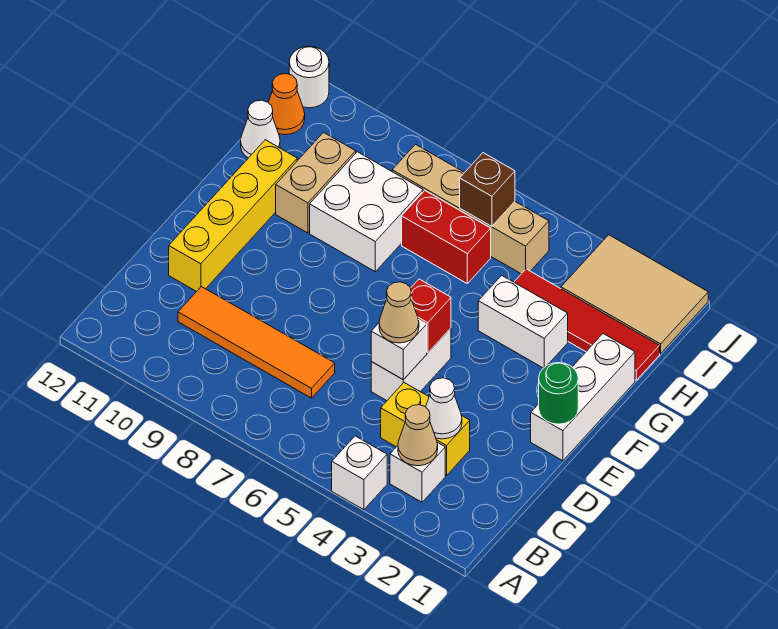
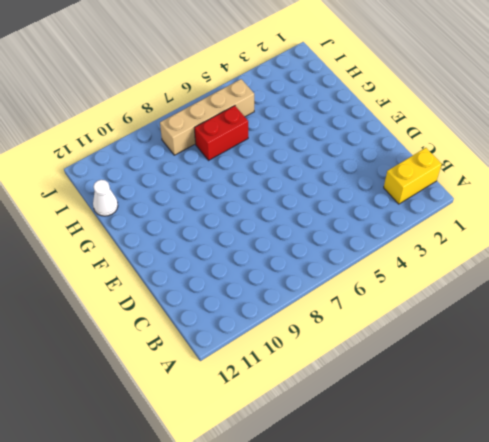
yellow brick B1:B2 level 1 -> yellow brick C3:C4 level 1
none -> white brick A4 level 1
none -> white brick B3 level 1
none -> orange tile C7:C10 level 1

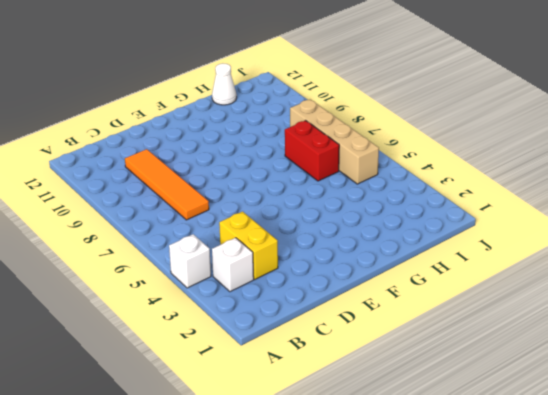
none -> white brick D5:E5 level 1
none -> yellow brick D11:G11 level 1
none -> white brick E1:G1 level 1

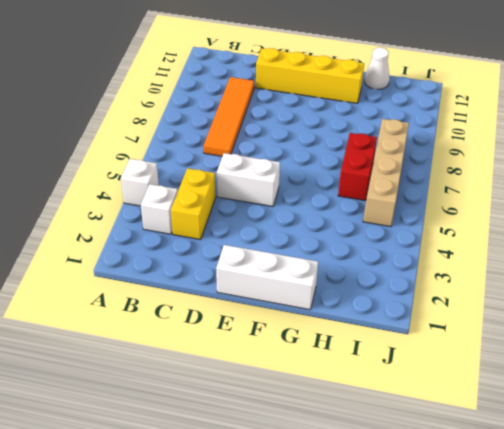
none -> white brick G3:G4 level 1
none -> white brick G8:H9 level 1
none -> tan brick G10:H10 level 1

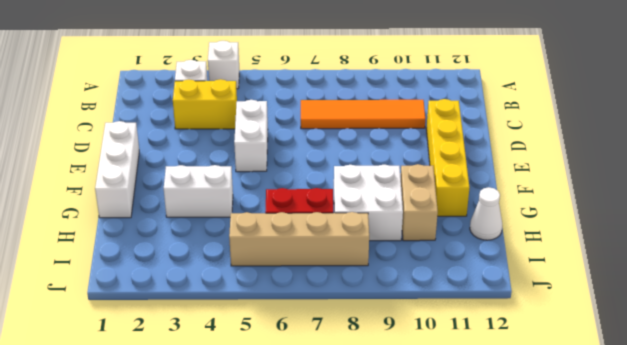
none -> red tile H1:H4 level 1
none -> tan tile I1:J3 level 1
none -> orange cone I12 level 1

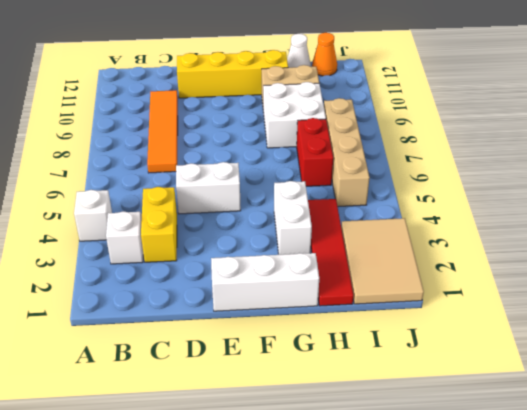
none -> white round brick J12 level 1
none -> tan cone B3 level 2
none -> white cone C3 level 2

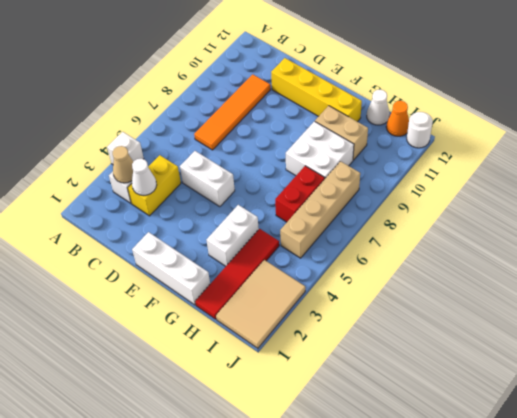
none -> white brick D5 level 2
none -> green round brick E1 level 2
none -> red brick E5 level 2

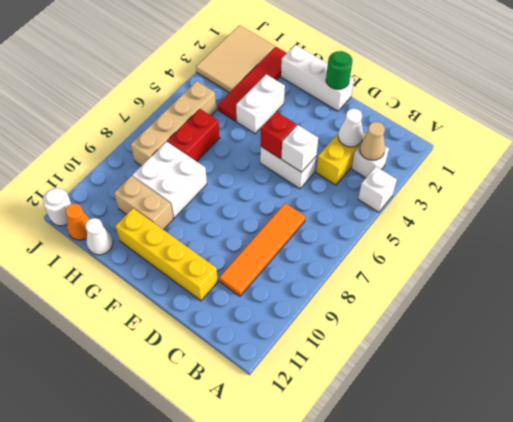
none -> brown brick I6 level 2
none -> tan cone D5 level 3

